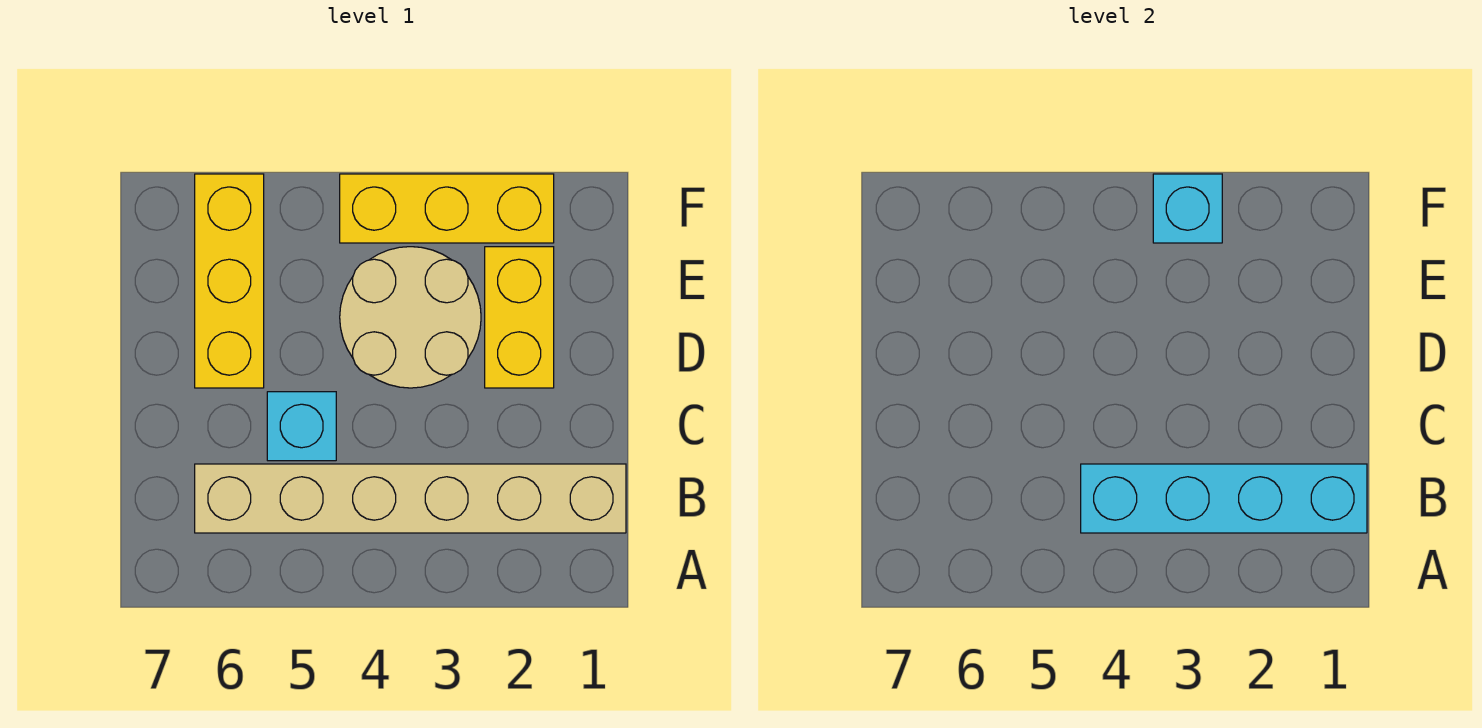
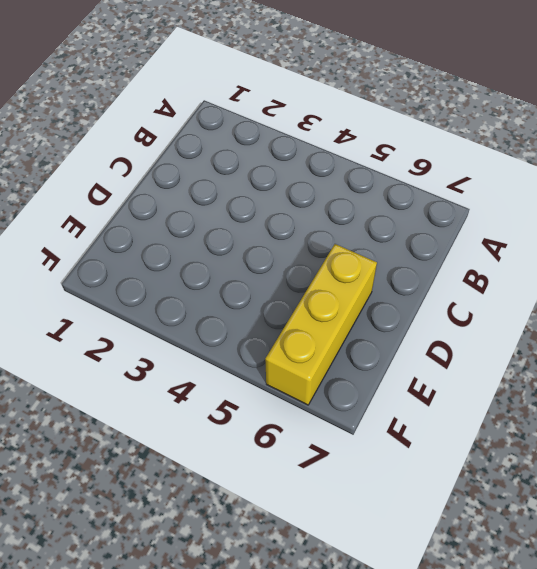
none -> tan brick B1:B6 level 1
none -> cyan brick C5 level 1

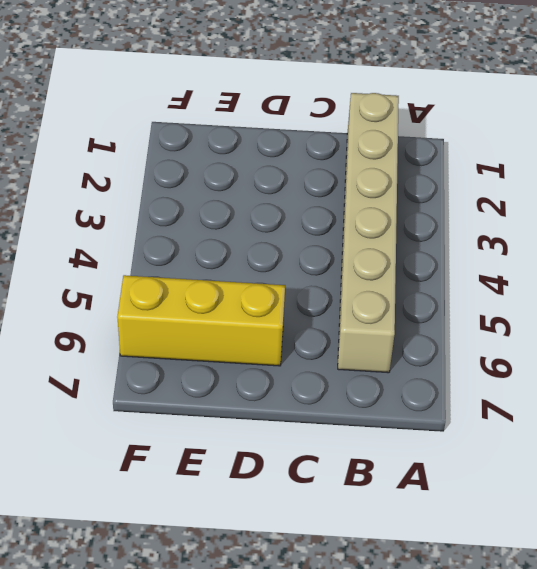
none -> cyan brick C5 level 1
none -> yellow brick D2:E2 level 1

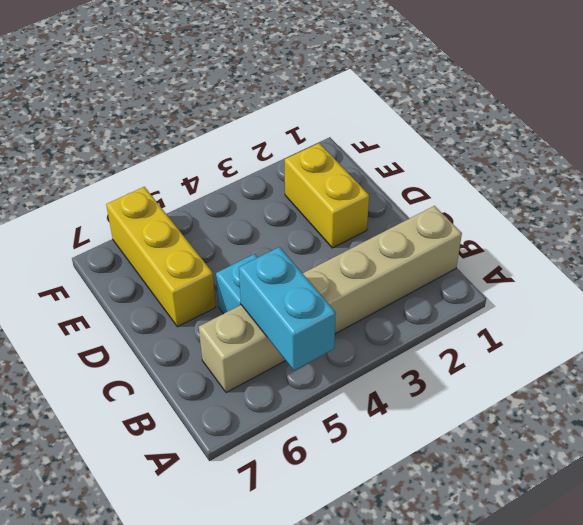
cyan brick A5:B5 level 2 -> none
none -> tan round brick D3:E4 level 1
none -> yellow brick F2:F4 level 1

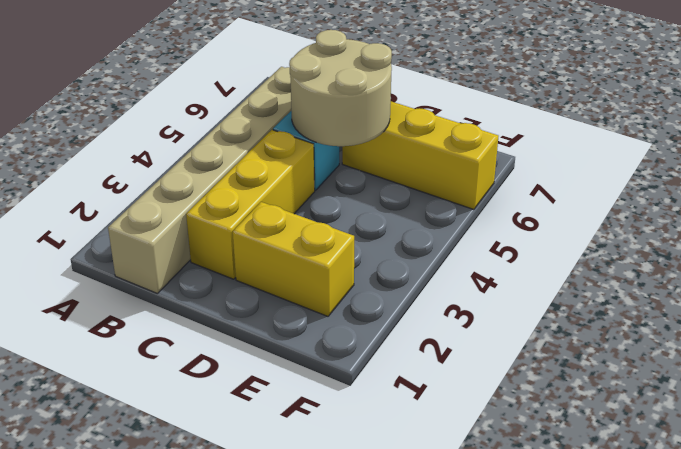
yellow brick C2:C4 level 1 -> yellow brick F2:F4 level 1
tan round brick C5:D6 level 2 -> tan round brick D3:E4 level 1
none -> cyan brick B1:B4 level 2
none -> cyan brick F3 level 2

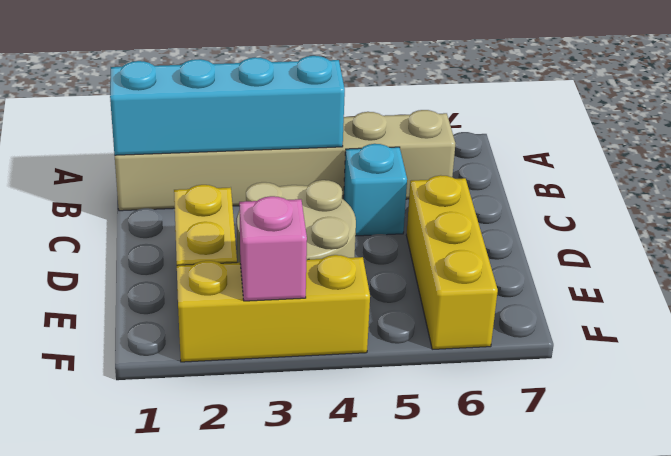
pink brick F3 level 2 -> cyan brick F3 level 2

